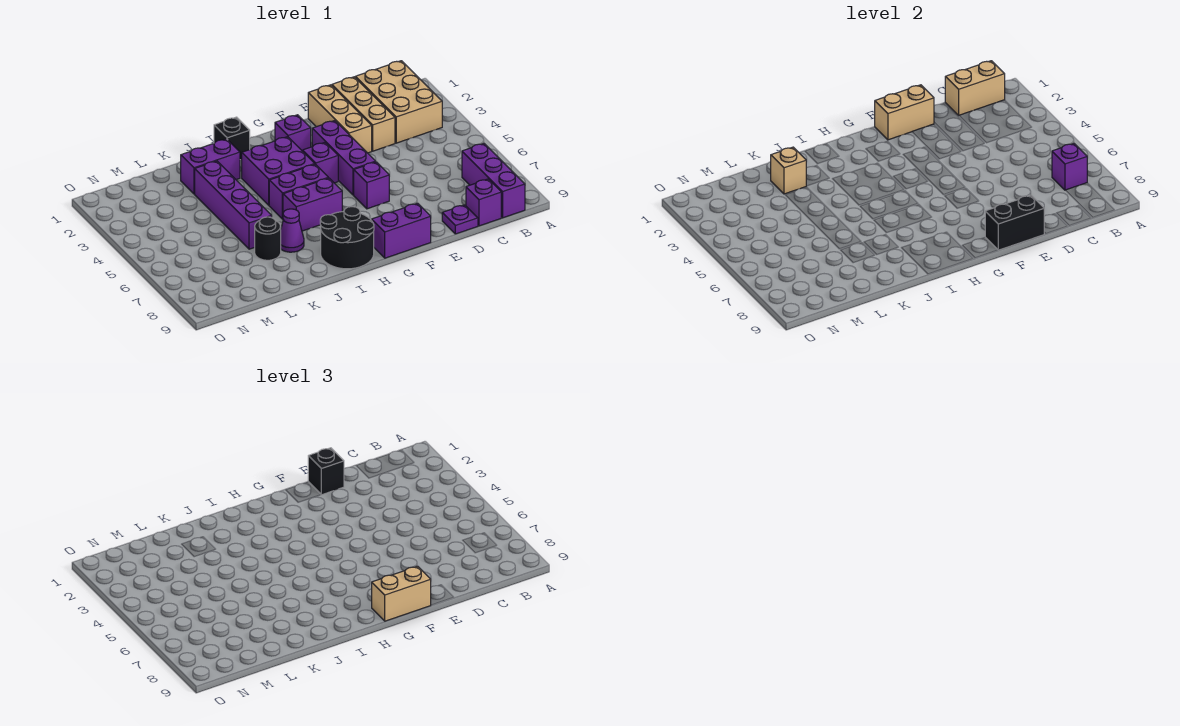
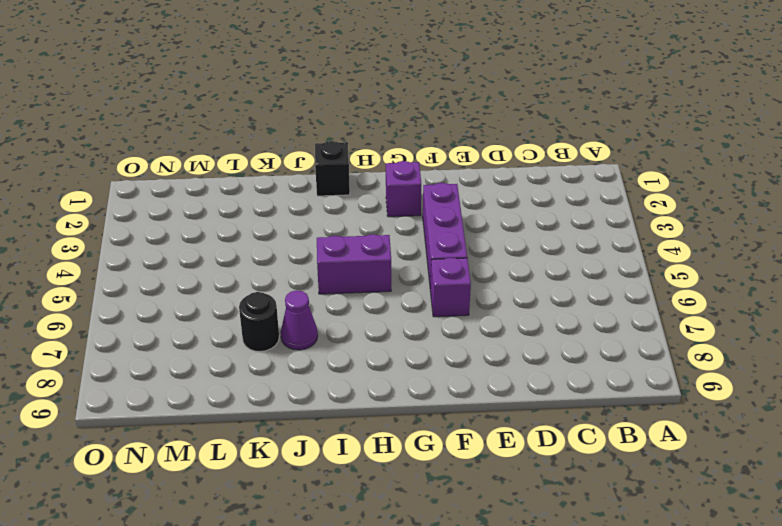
none -> tan brick B1:C3 level 1
none -> purple brick B7:B9 level 1
none -> purple brick C9 level 1

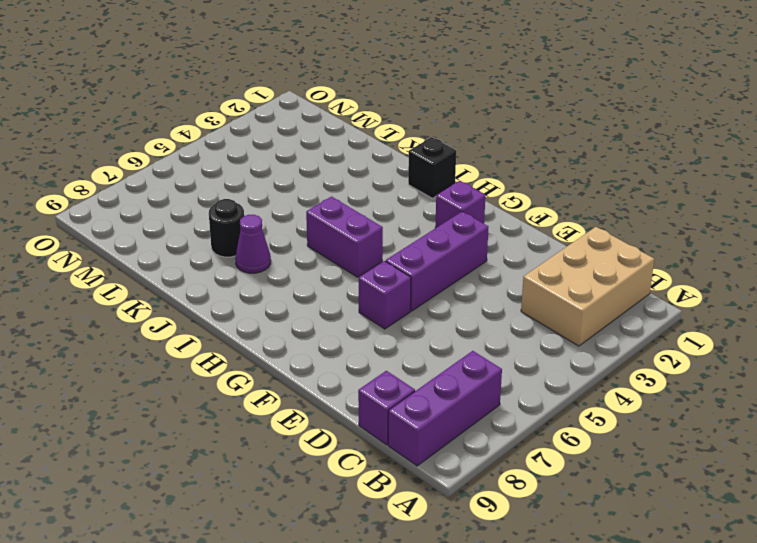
none -> tan brick D1:D3 level 1
none -> purple plate D9 level 1
none -> tan brick E1:E3 level 1

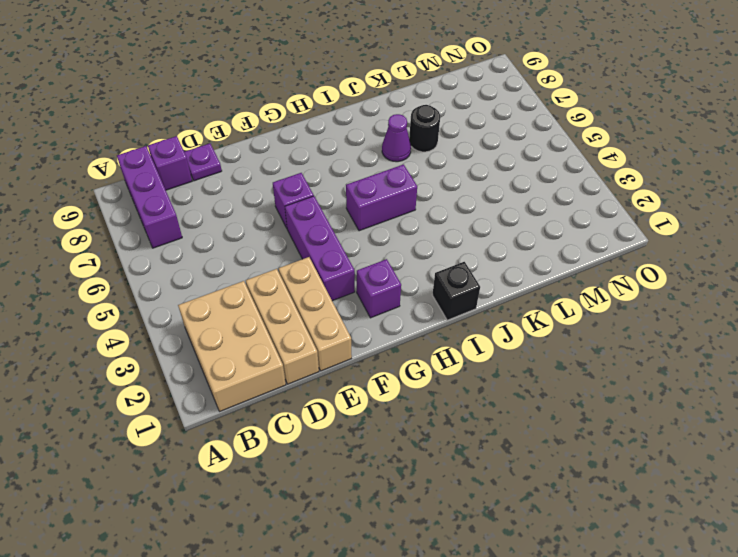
none -> purple brick F9:G9 level 1
none -> purple brick G4 level 1
none -> purple brick H3:I4 level 1

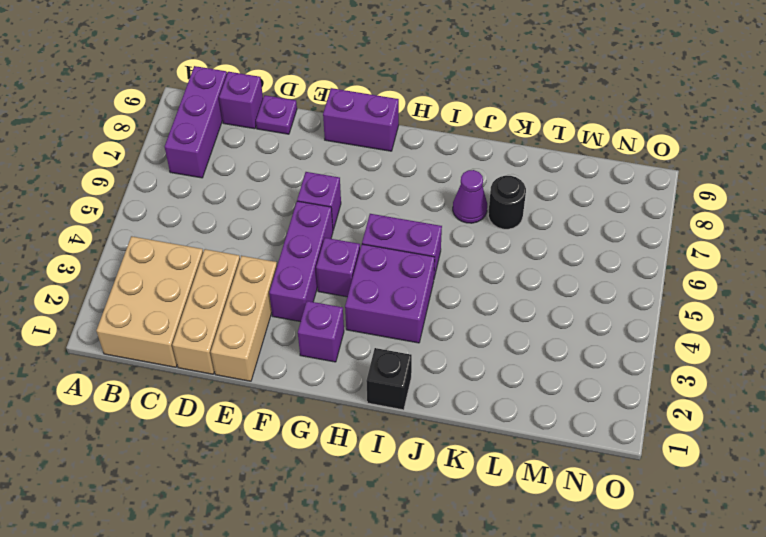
none -> purple brick H6:I6 level 1
none -> black round brick H8:I9 level 1
none -> purple brick J2:K2 level 1

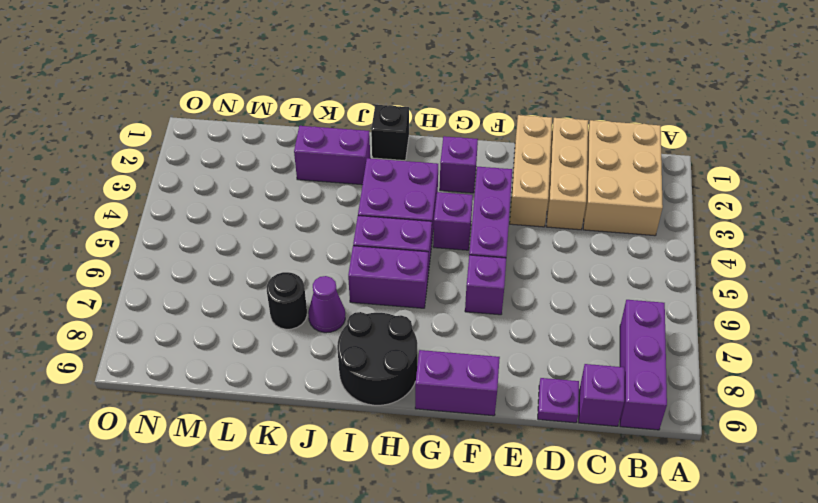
none -> purple brick K3:K6 level 1
none -> tan brick B1:C1 level 2
none -> purple brick B7 level 2

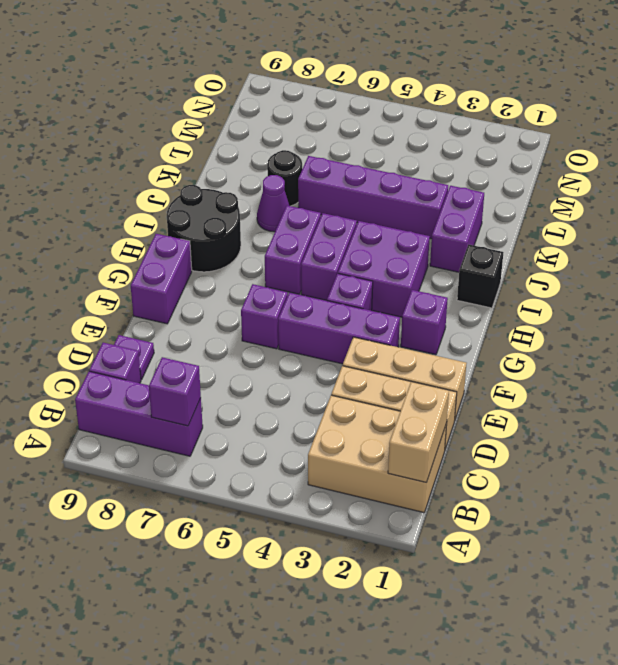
none -> tan brick E1:F1 level 2
none -> black brick E9:F9 level 2
none -> tan brick K2 level 2

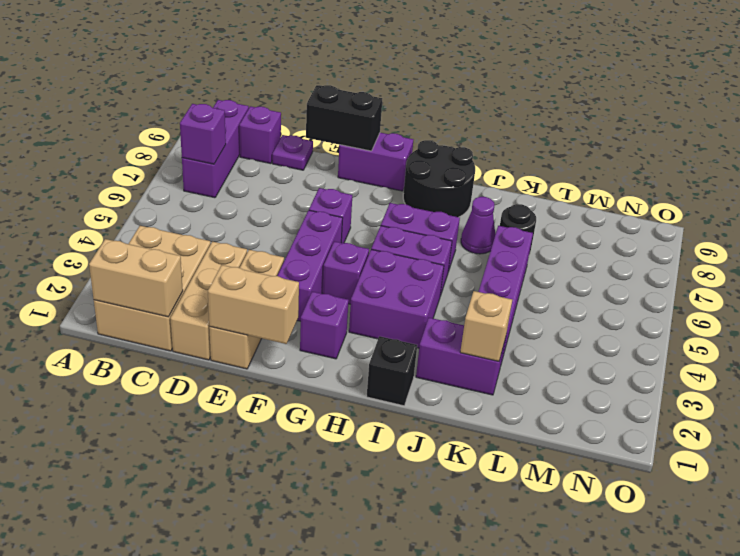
none -> black brick E1 level 3
none -> tan brick F9:G9 level 3

